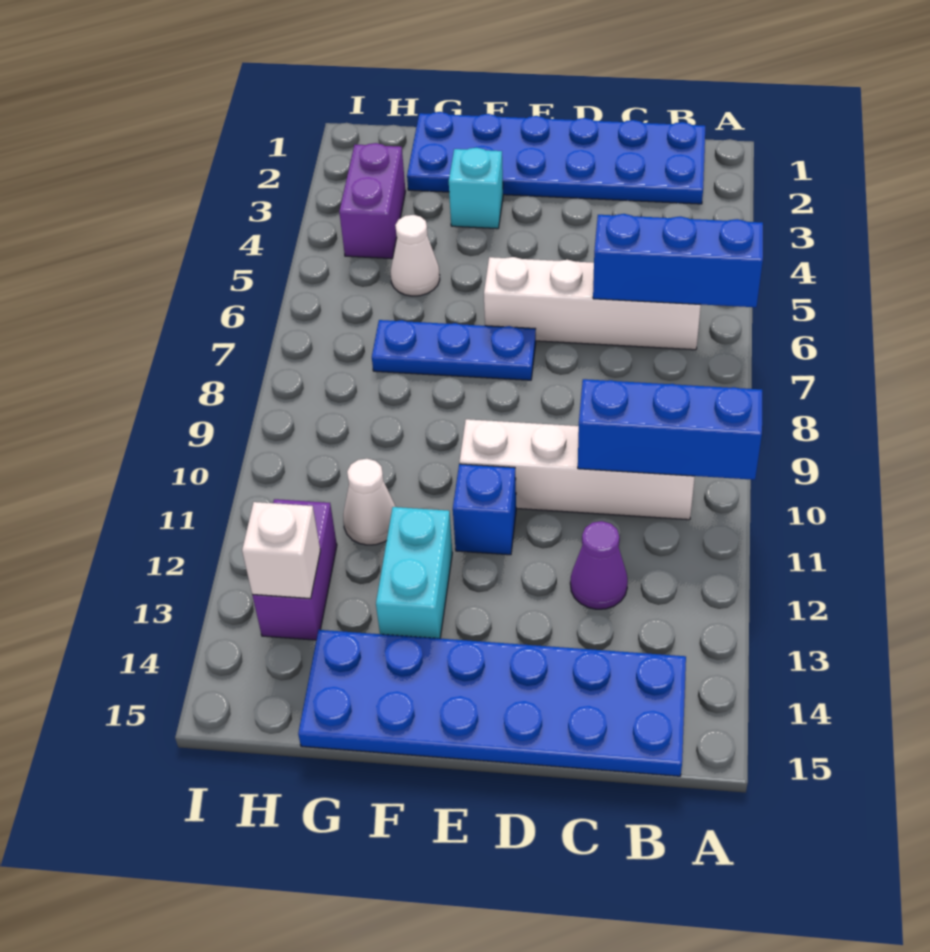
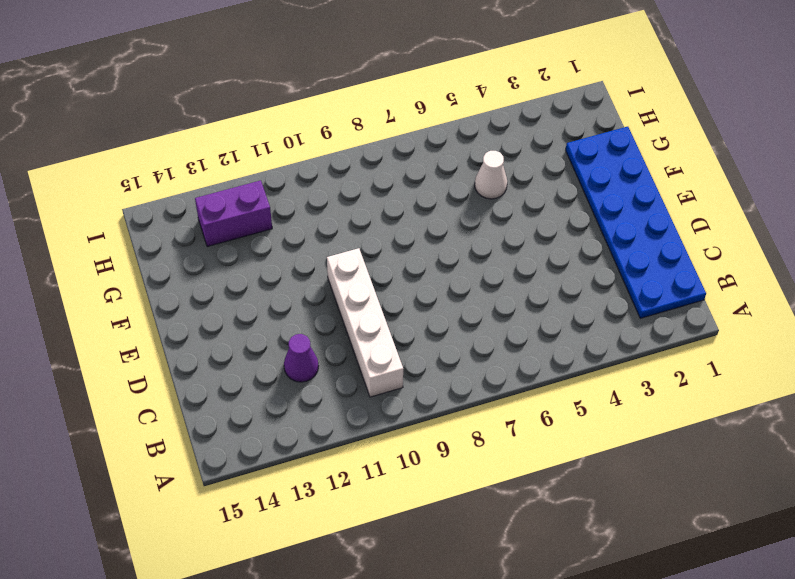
none -> white brick B6:E6 level 1
none -> blue plate B14:G15 level 1
none -> blue plate E7:G7 level 1

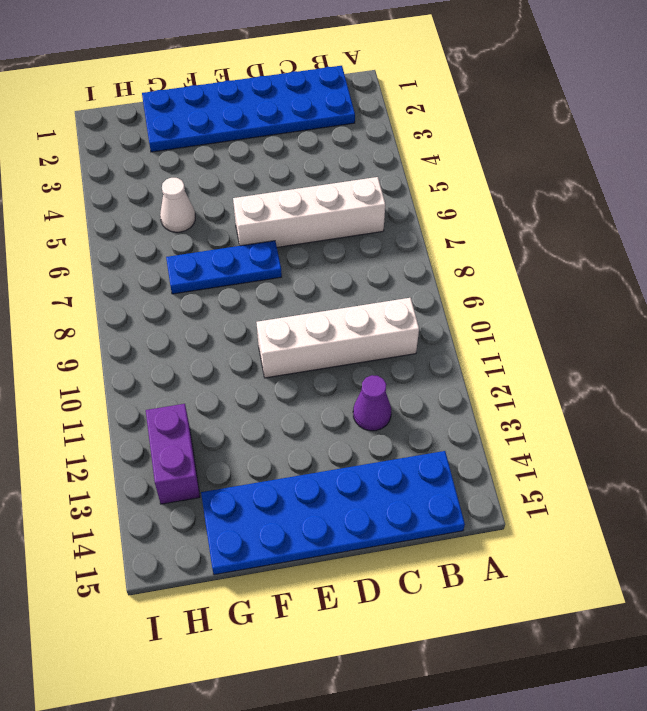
none -> blue brick E11 level 1
none -> cyan brick F3 level 1
none -> cyan brick F12:F13 level 1

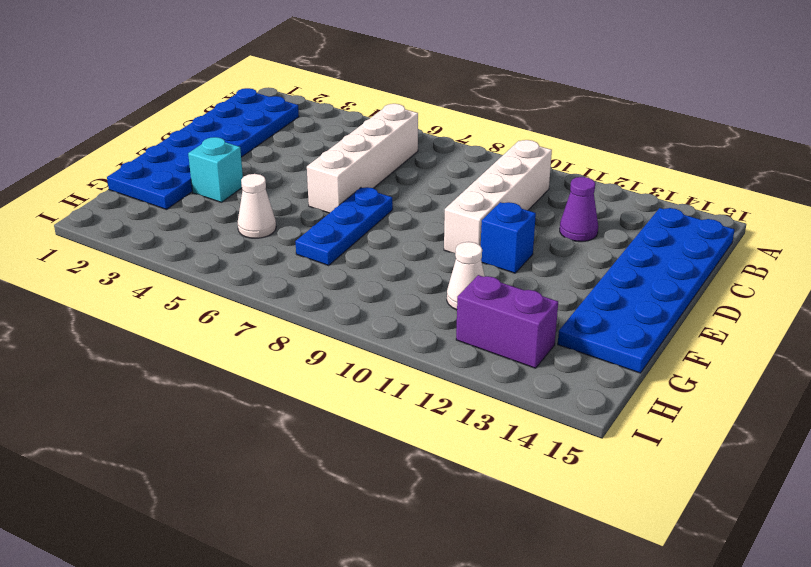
none -> cyan brick F12:F13 level 1
none -> purple brick H3:H4 level 1
none -> blue brick A6:C6 level 2

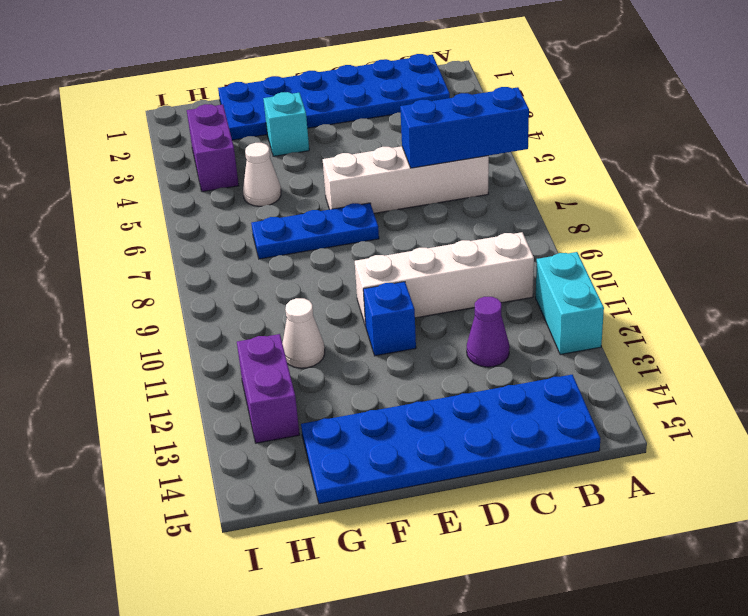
cyan brick A11:A12 level 1 -> cyan brick F12:F13 level 1
none -> blue brick A10:C10 level 2
none -> white brick H13 level 2

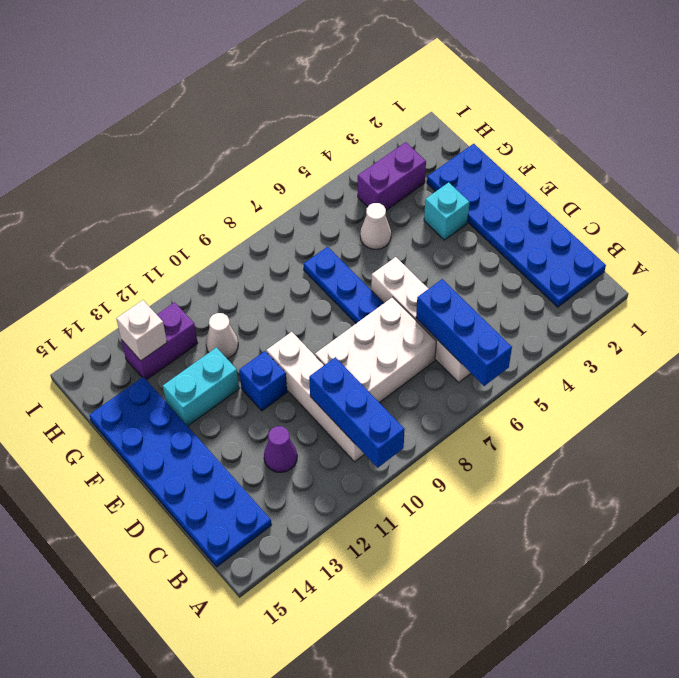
white brick C7:D9 level 1 -> none

